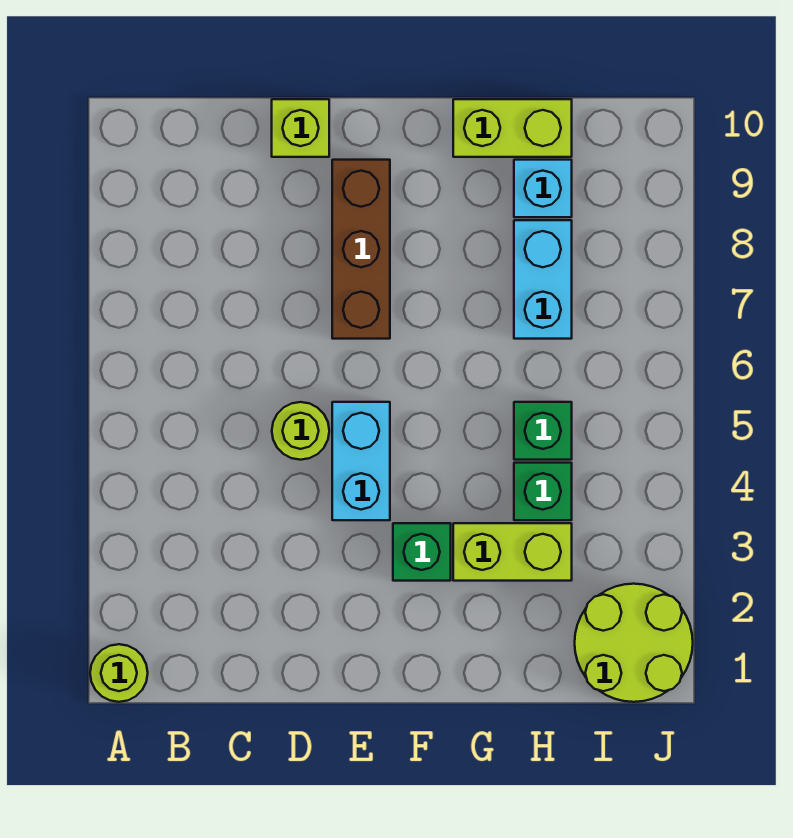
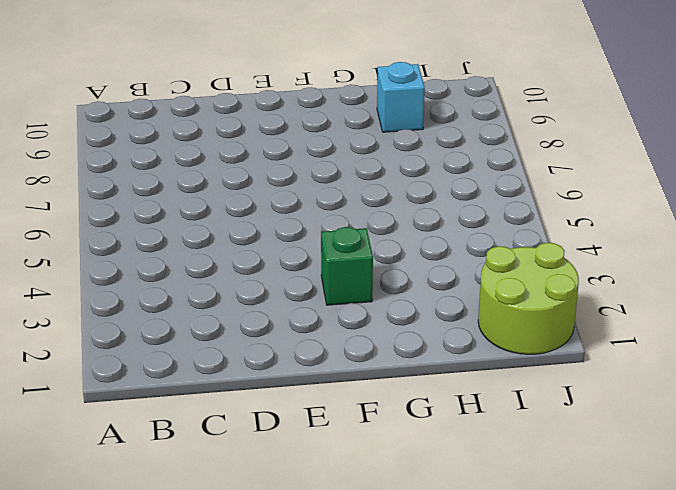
none -> lime round brick A1 level 1
none -> lime round brick D5 level 1
none -> lime brick D10 level 1

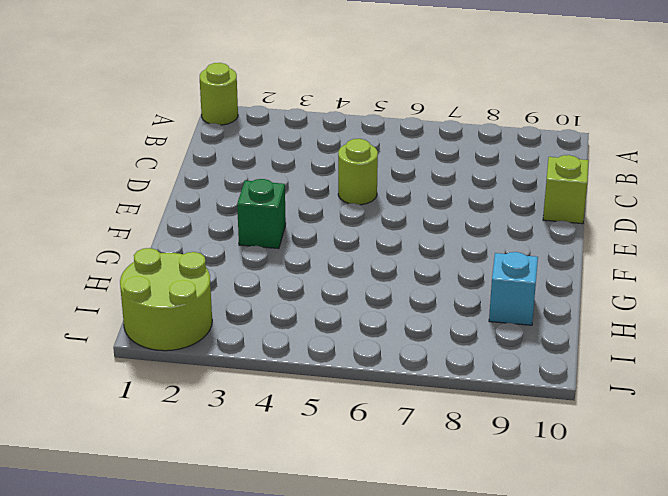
none -> cyan brick E4:E5 level 1
none -> brown brick E7:E9 level 1
none -> lime brick G3:H3 level 1

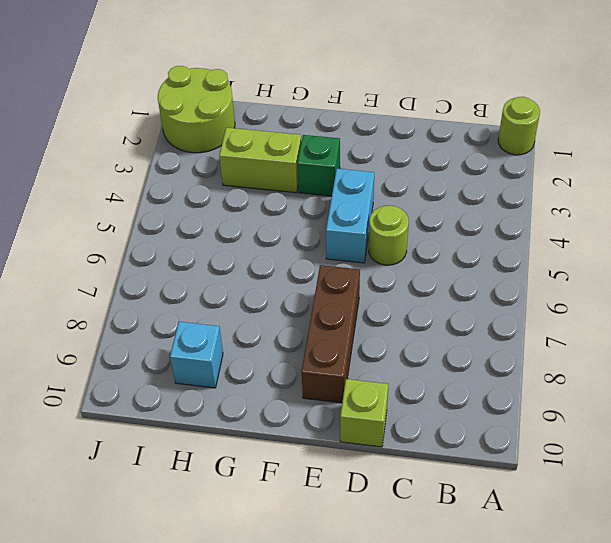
none -> lime brick G10:H10 level 1
none -> green brick H4 level 1
none -> green brick H5 level 1

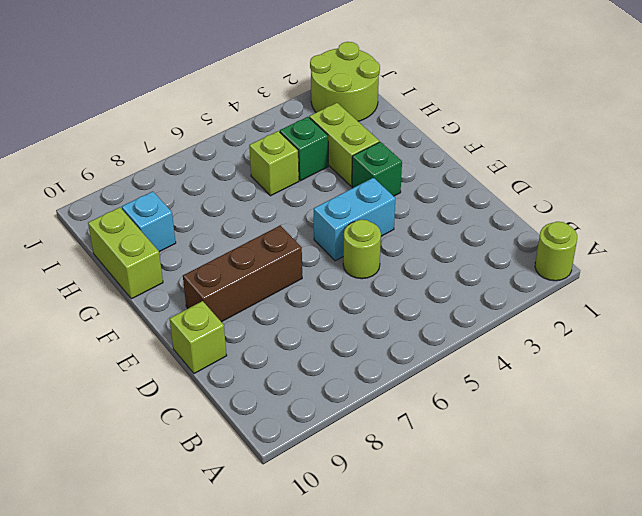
lime brick H5 level 1 -> green brick H5 level 1
none -> cyan brick H7:H8 level 1

